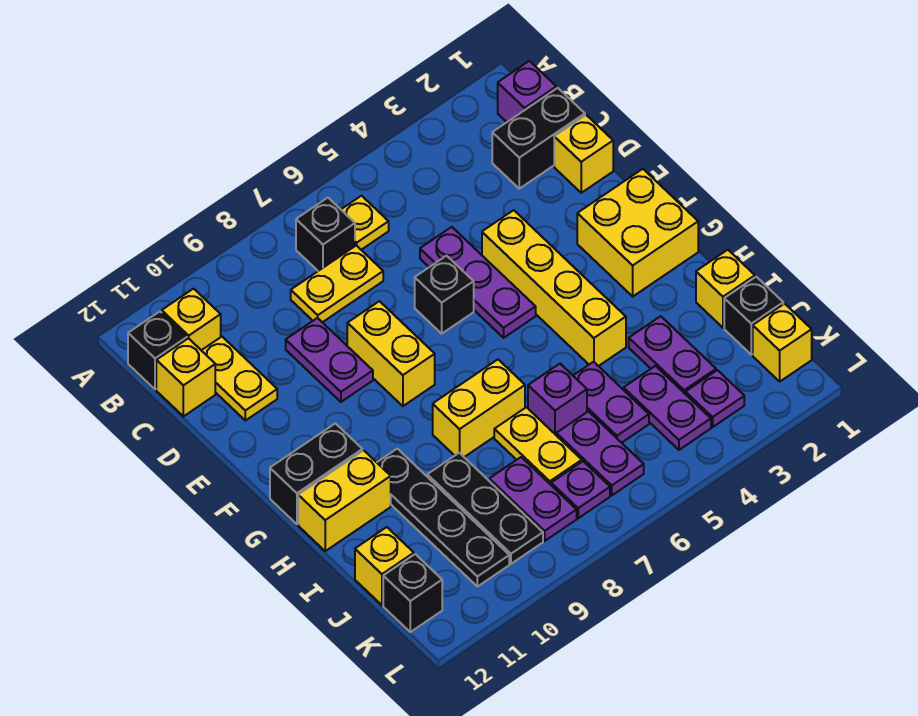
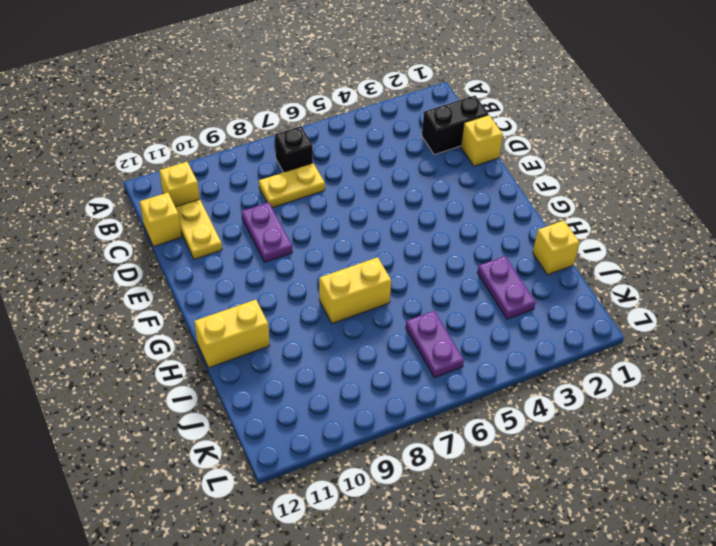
none -> purple brick B1 level 1
none -> yellow plate B6 level 1
none -> black brick B12 level 1
none -> purple plate D5:F5 level 1

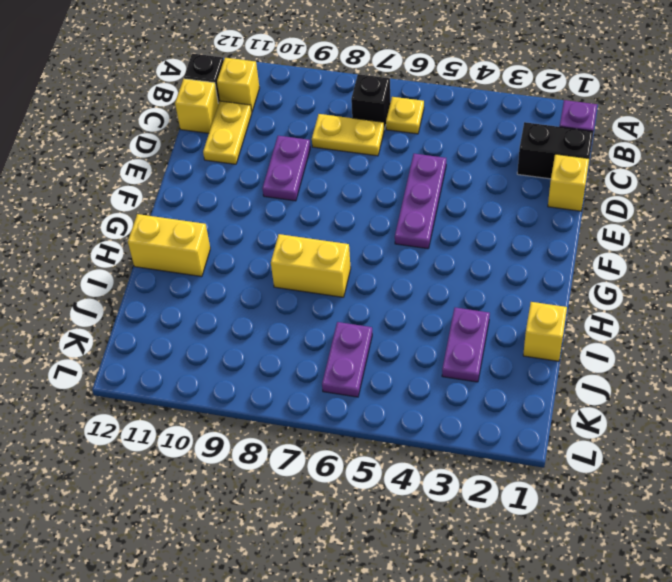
none -> yellow brick E4:H4 level 1
none -> black brick E6 level 1
none -> yellow brick E8:F8 level 1
none -> yellow brick F1:G2 level 1

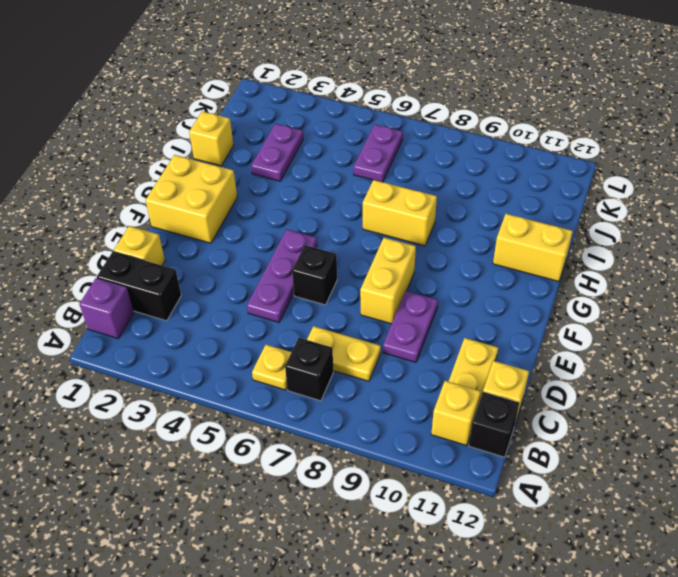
none -> yellow brick E4:H4 level 1
none -> black brick G11:G12 level 1
none -> black plate H10:K10 level 1
none -> purple plate I5:J5 level 1

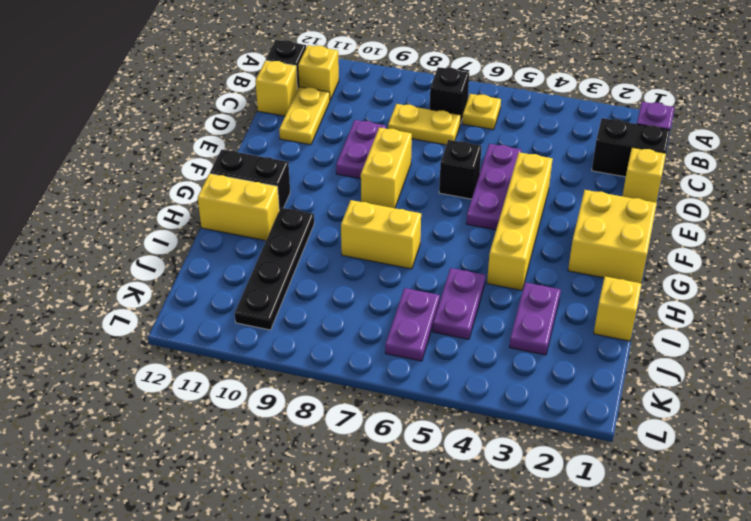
none -> purple brick I6 level 1
none -> yellow plate I7:J7 level 1
none -> black plate I9:K9 level 1
none -> black brick J1 level 1

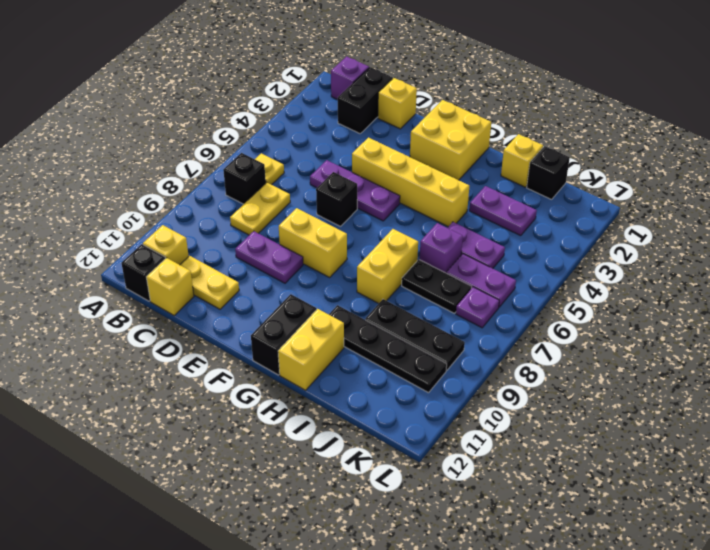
black plate I7:J7 level 1 -> yellow plate I7:J7 level 1
none -> purple plate J4:K4 level 1
none -> purple plate J8:K8 level 1
none -> yellow brick J12 level 1
none -> yellow brick K1 level 1

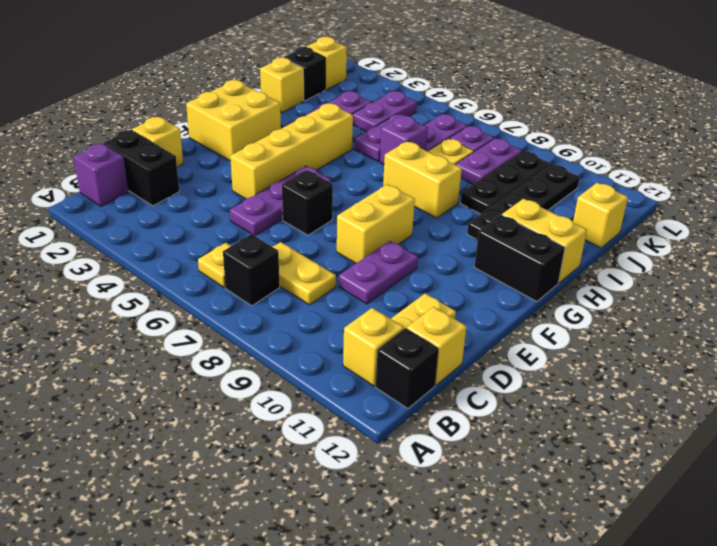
none -> purple plate K3 level 1
none -> black brick K12 level 1

